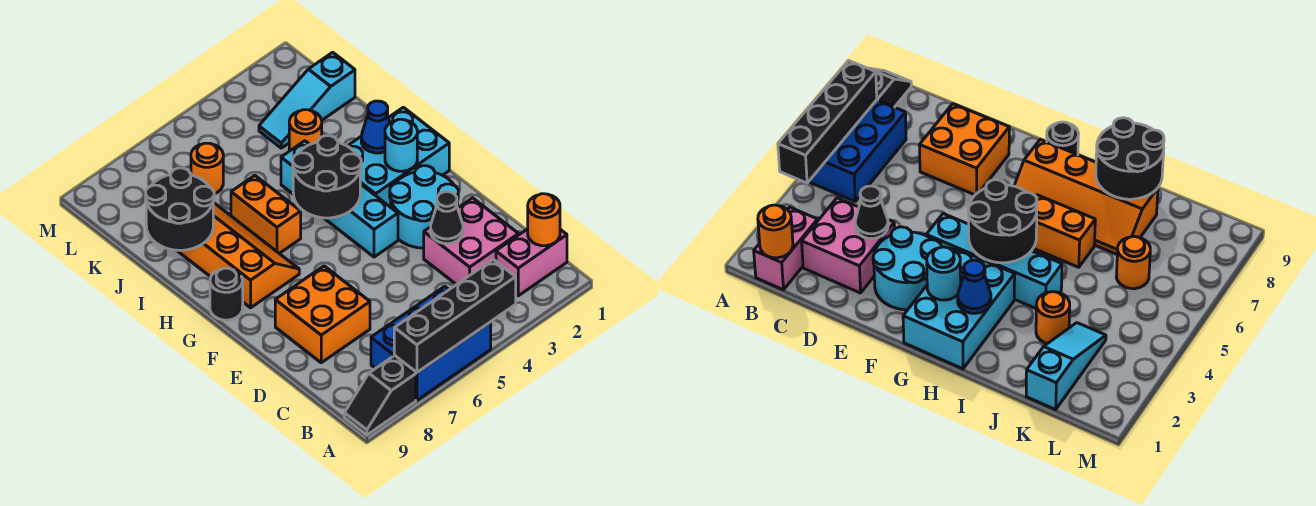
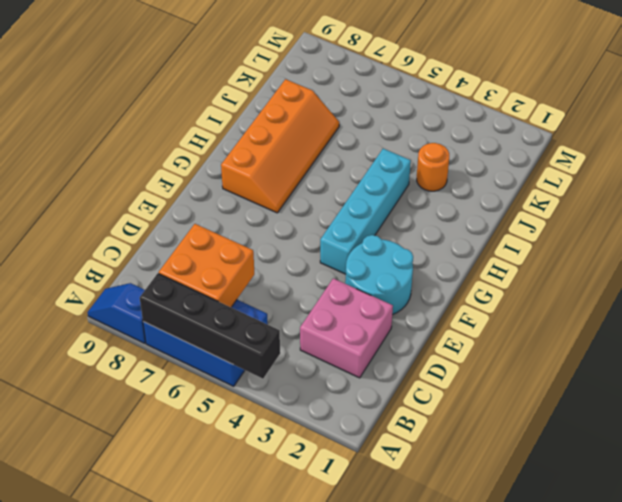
blue slope A8:A9 level 1 top 8 -> black slope A8:A9 level 1 top 8
orange brick B6:C7 level 2 -> orange brick D7:E8 level 1
none -> pink brick B1:B2 level 1
none -> cyan brick G1:H3 level 1
none -> black round brick G9 level 1

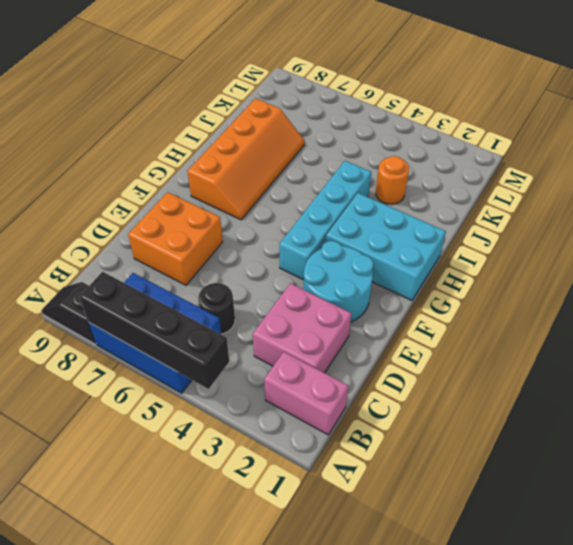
black round brick C5 level 1 -> black round brick G9 level 1
none -> orange brick H6:I6 level 1
none -> cyan slope K1:K3 level 1 top 1
none -> orange round brick K6 level 1

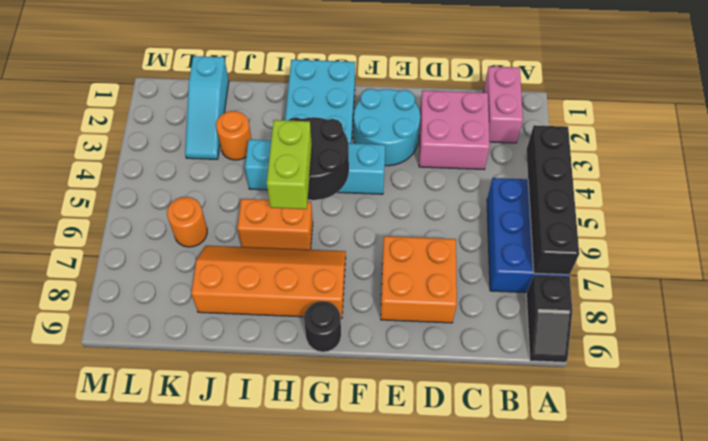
lime brick H5:H6 level 3 -> none
none -> orange round brick B1 level 2
none -> black cone D3 level 2
none -> cyan round brick G2 level 2

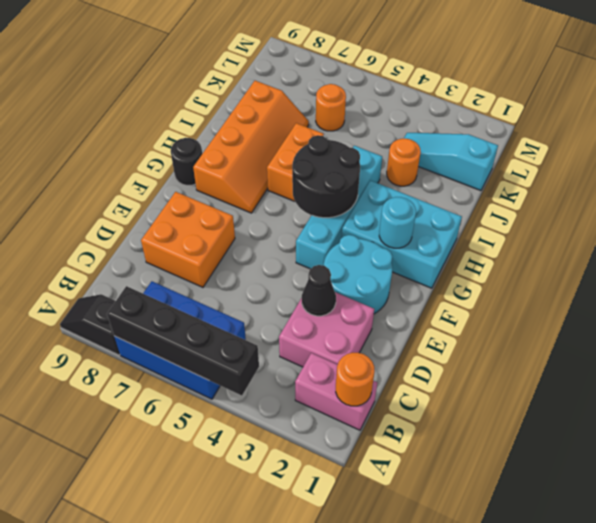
none -> blue cone H2 level 2
none -> black round brick I8:J9 level 2

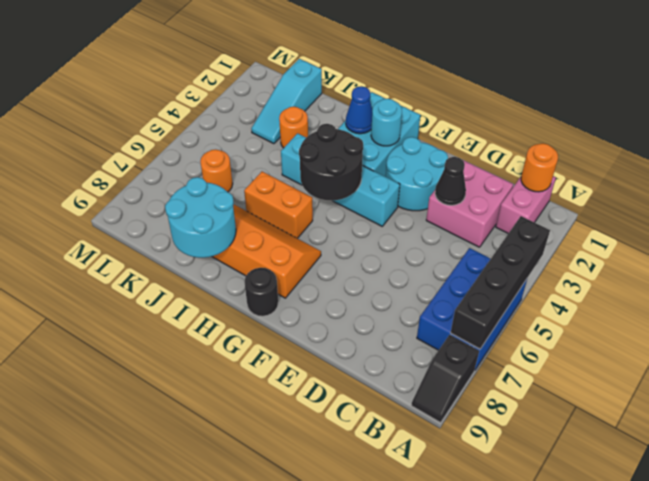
cyan round brick I8:J9 level 2 -> black round brick I8:J9 level 2
none -> orange brick D7:E8 level 1

